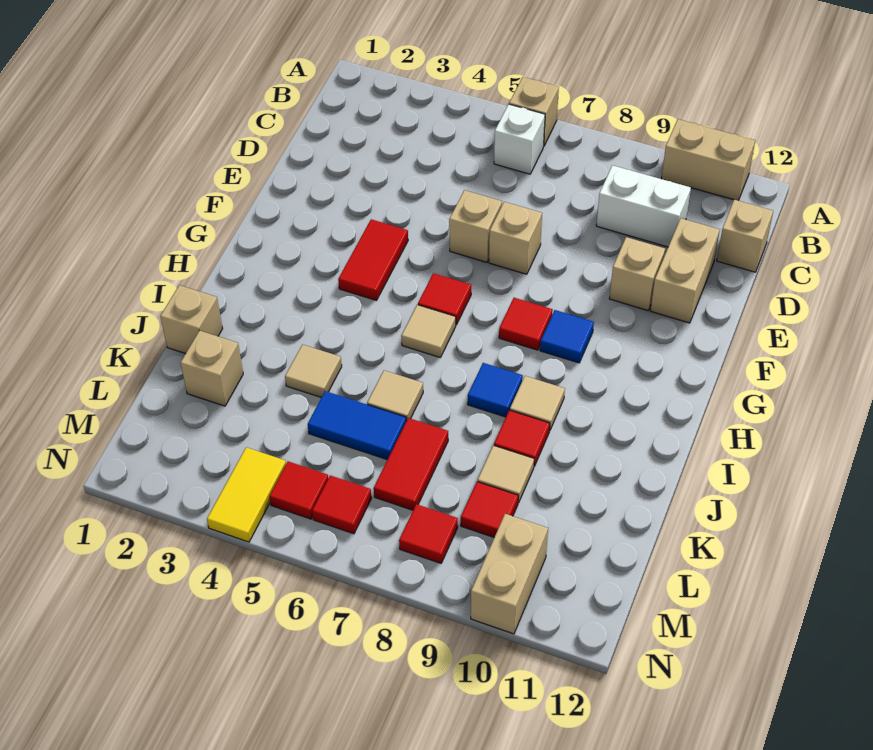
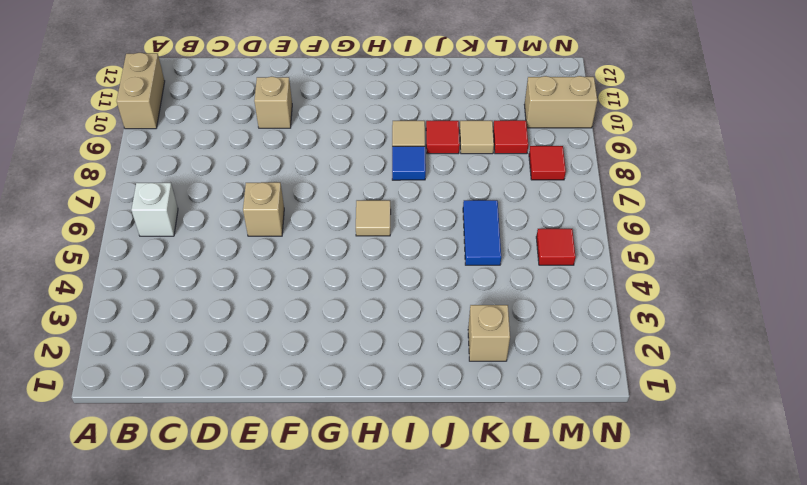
none -> tan brick A6 level 1
none -> white brick C9:C10 level 1
none -> tan brick C12 level 1
none -> tan brick D11:E11 level 1

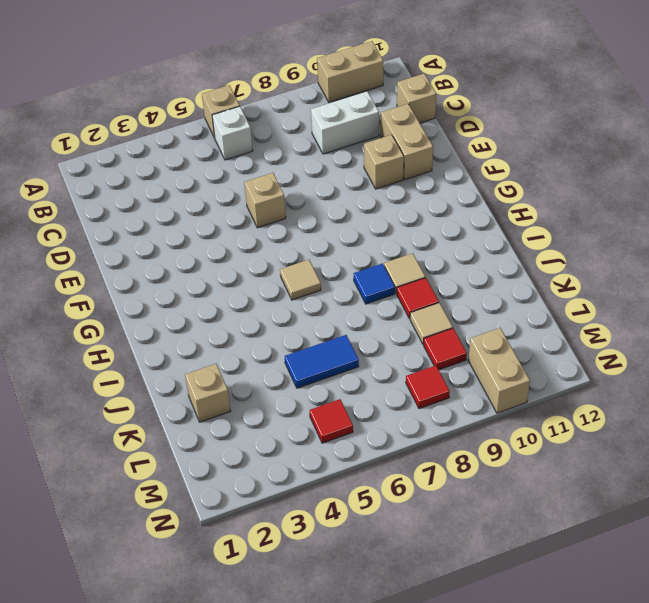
none -> tan brick E7 level 1
none -> red tile F4:G4 level 1
none -> red tile G6 level 1
none -> red tile G8 level 1

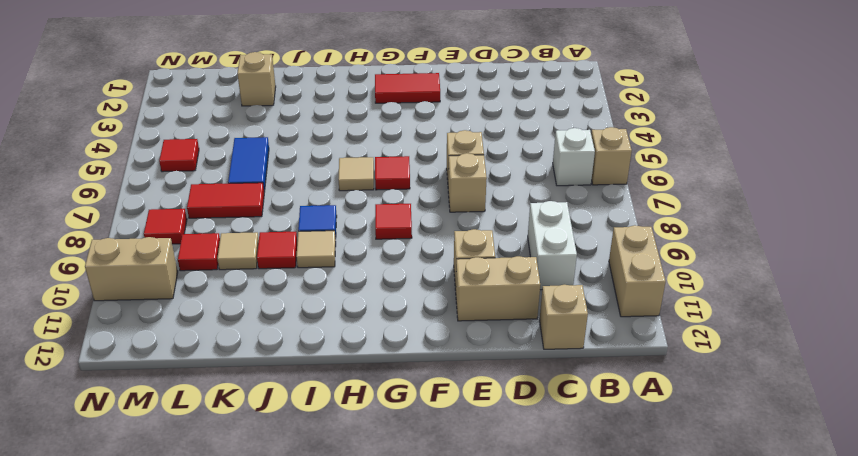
red tile F2:G2 level 1 -> red tile F4:G4 level 1
none -> blue tile G9 level 1
none -> tan brick J1 level 1
none -> tan tile J4 level 1
none -> tan tile J6 level 1

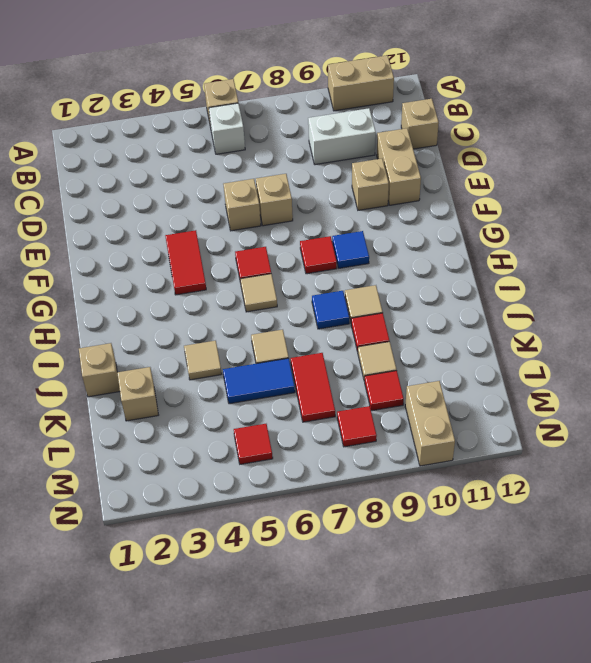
none -> yellow tile M4:N4 level 1
none -> red tile M6 level 1

